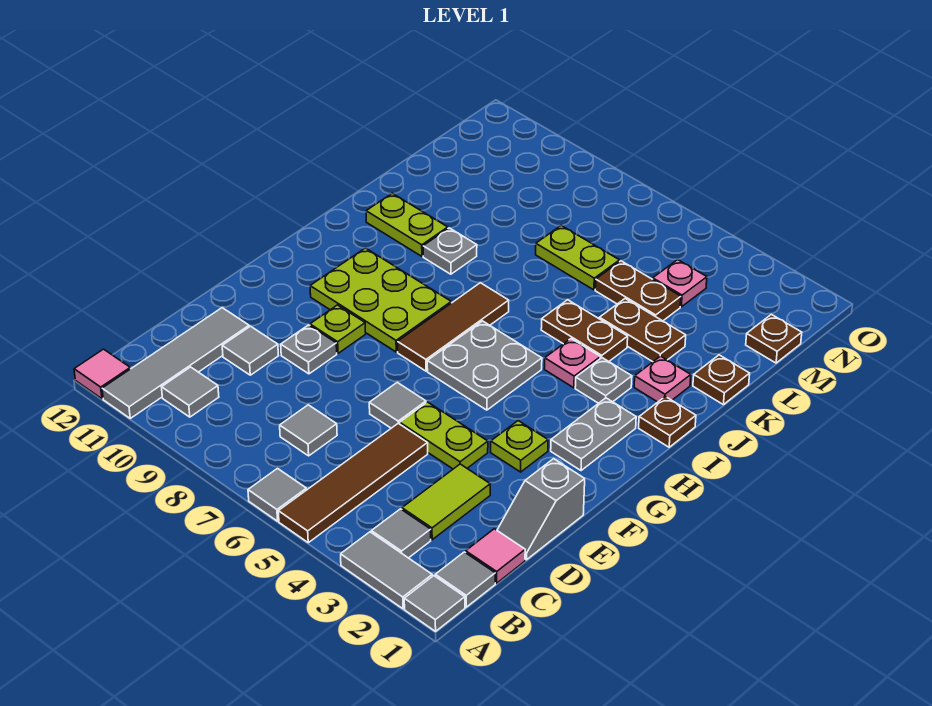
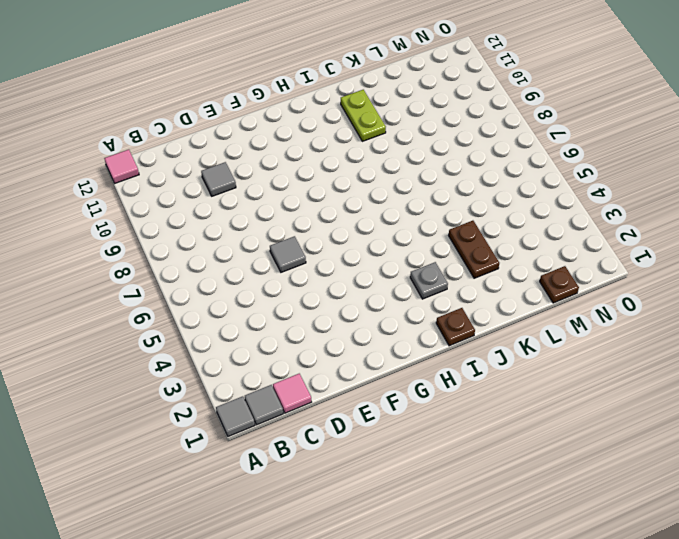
none -> grey tile A2:A3 level 1
none -> brown tile A5:D5 level 1
none -> grey tile A6 level 1
none -> grey tile A11:D11 level 1

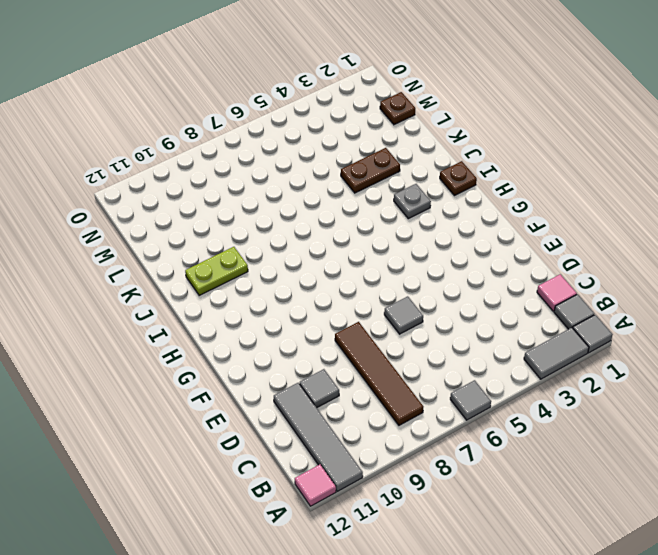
brown tile B8:E8 level 1 -> brown tile A5:D5 level 1
none -> grey tile B3 level 1
none -> grey tile B10 level 1
none -> lime tile C3:D3 level 1
none -> grey tile C7 level 1

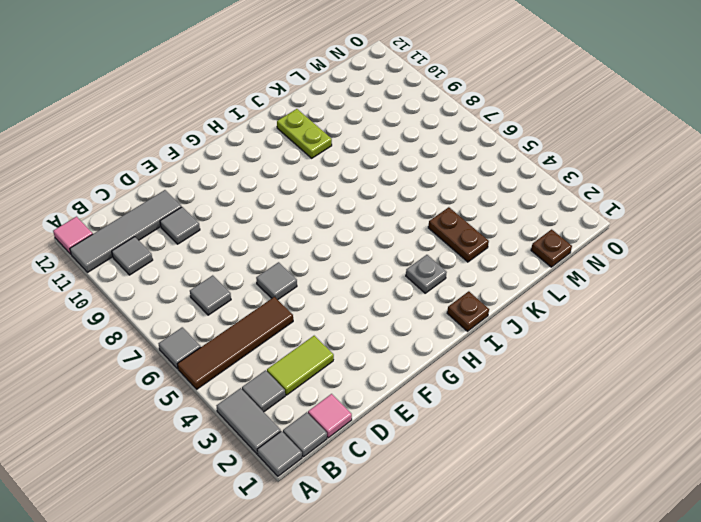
none -> grey slope D1:E1 level 1 top E
none -> lime plate E4:E5 level 1
none -> grey plate E9 level 1
none -> lime plate F3 level 1

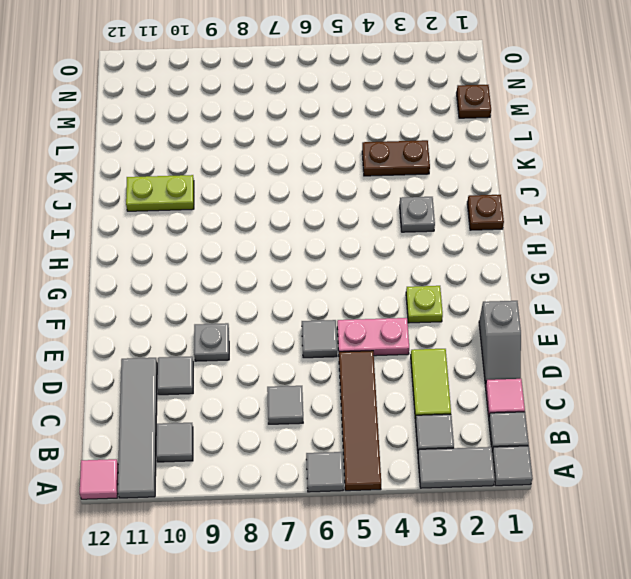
pink plate E4:E5 level 1 -> lime plate E4:E5 level 1
none -> lime plate F9 level 1
none -> grey plate G2:H2 level 1
none -> grey plate G5:H6 level 1
none -> brown tile G7:I7 level 1

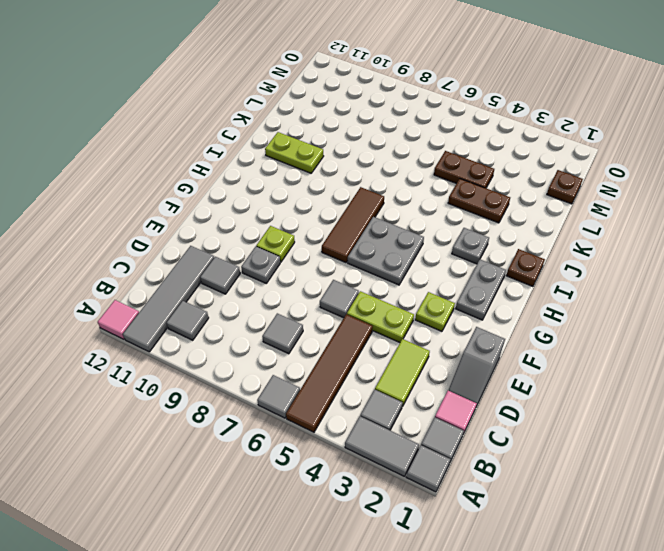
none -> lime plate G8:H10 level 1
none -> pink plate I4 level 1
none -> pink plate J2 level 1
none -> brown plate J4:J5 level 1

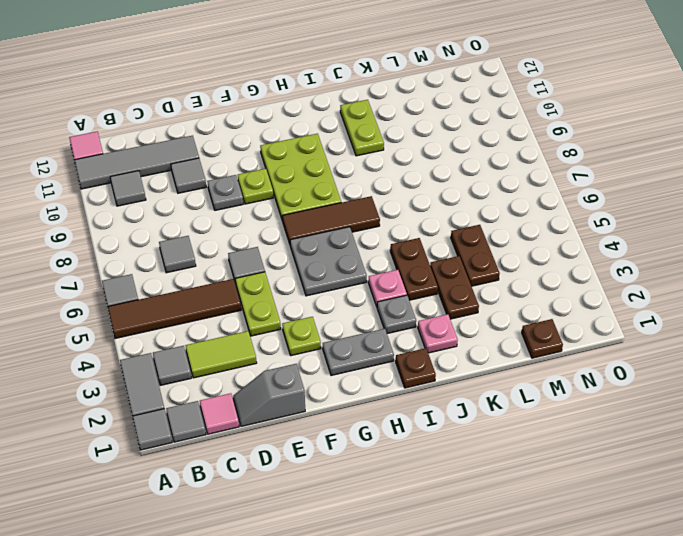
none -> grey plate J9 level 1
none -> brown plate K1 level 1
none -> lime plate L6:L7 level 1
none -> pink plate M4 level 1

